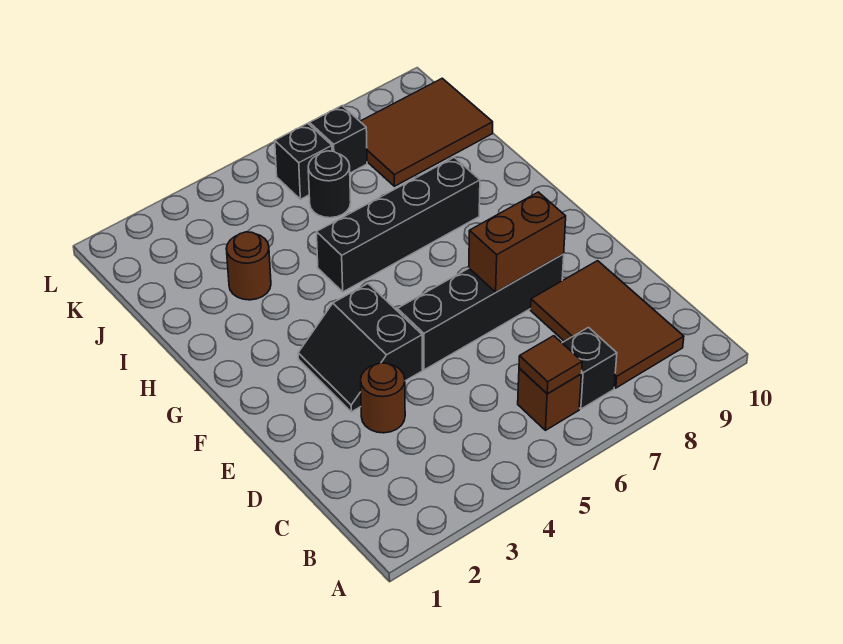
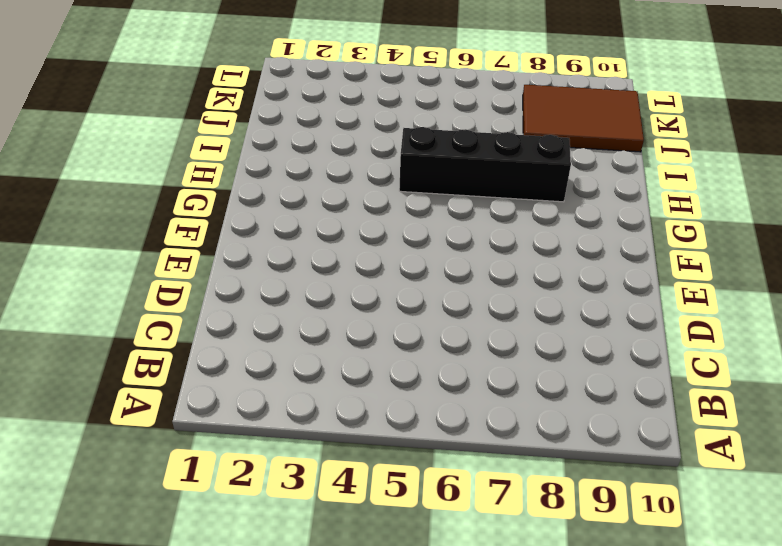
none -> brown brick B6 level 1
none -> black brick B7 level 1
none -> brown tile B8:D9 level 1

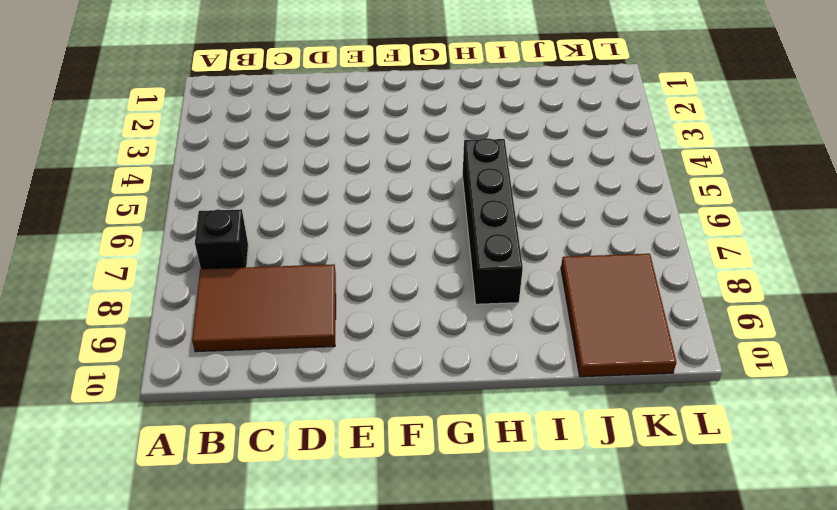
none -> brown brick B6 level 1
none -> brown round brick D3 level 1
none -> black slope E3:F4 level 1 top 4

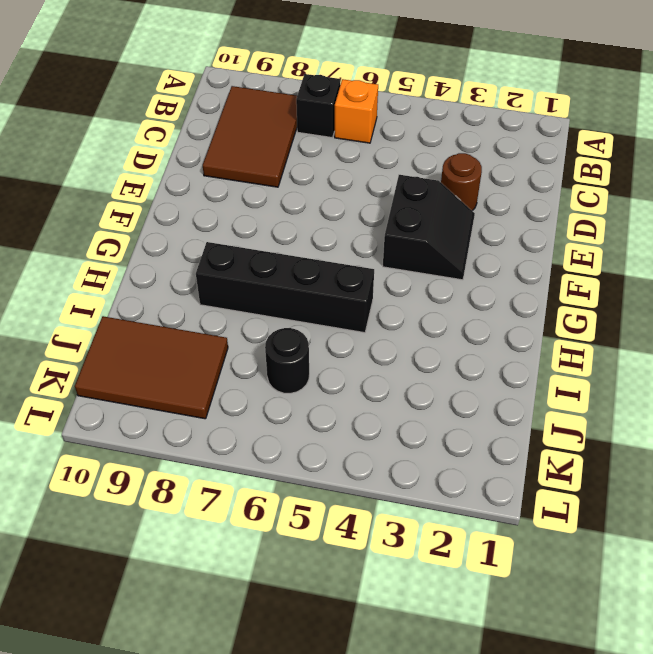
orange brick B6 level 1 -> brown brick B6 level 1
none -> black brick E5:E8 level 1
none -> brown round brick I3 level 1
none -> black brick K6 level 1

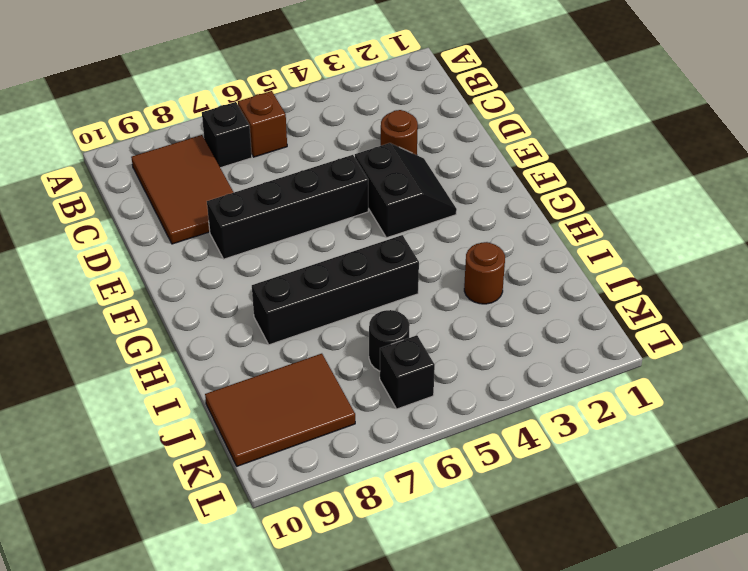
none -> black brick K7 level 1
none -> brown tile B6 level 2
none -> brown brick E7:E8 level 2

